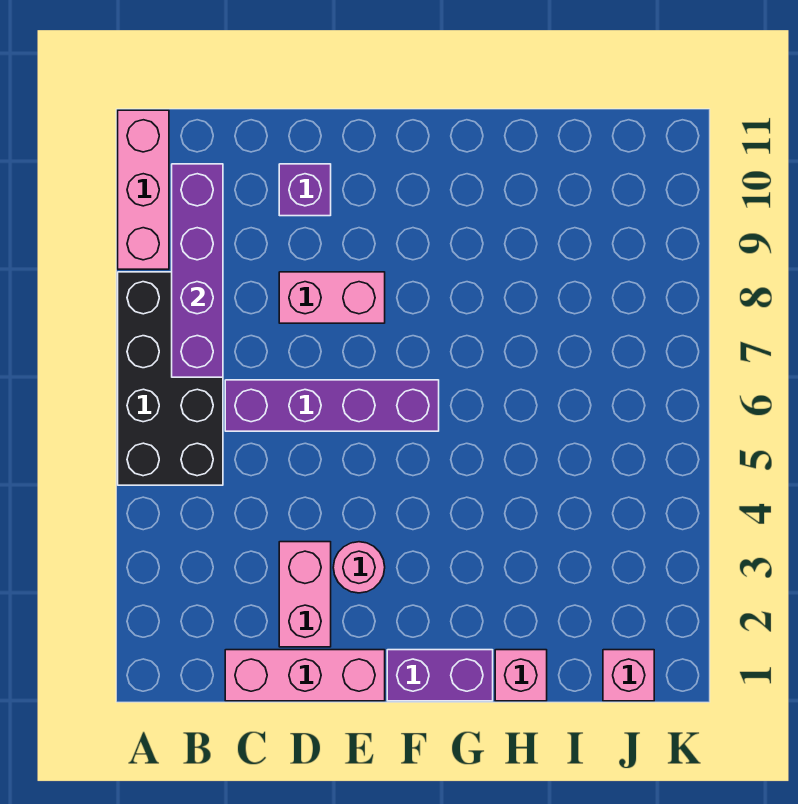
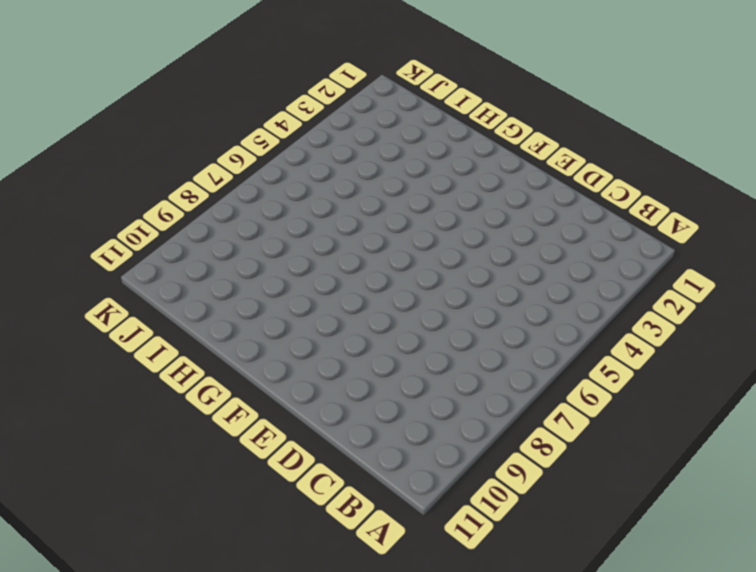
none -> black brick A5:B8 level 1
none -> pink brick A9:A11 level 1
none -> pink brick C1:E1 level 1

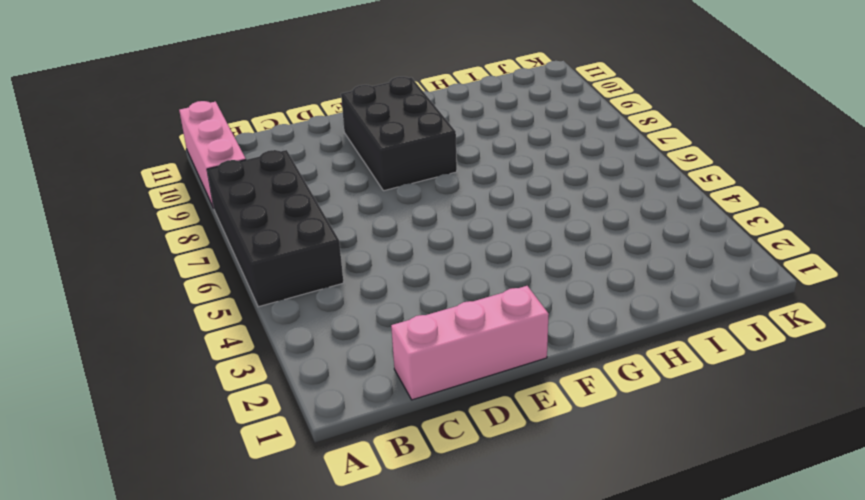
black brick E8:F10 level 1 -> pink brick D8:E8 level 1
none -> purple brick C6:F6 level 1
none -> pink brick D2:D3 level 1
none -> purple brick D10 level 1

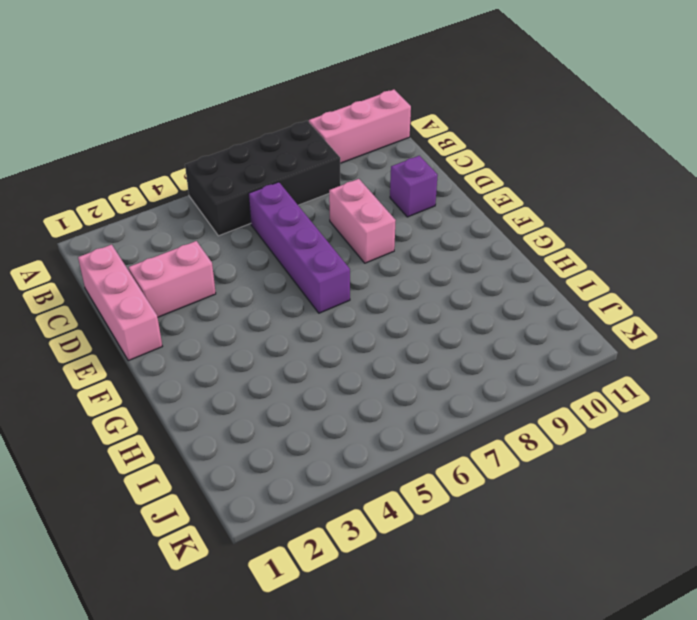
none -> pink round brick E3 level 1
none -> purple brick F1:G1 level 1
none -> pink brick H1 level 1

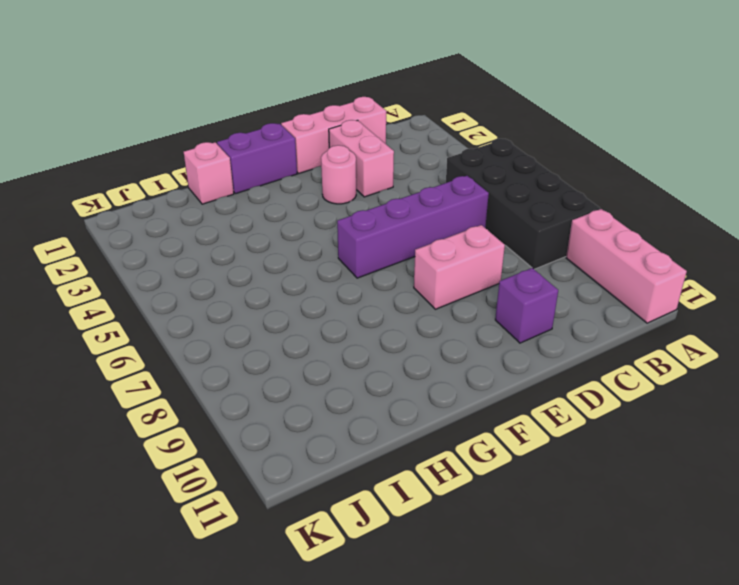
none -> pink brick J1 level 1
none -> purple brick B7:B10 level 2

